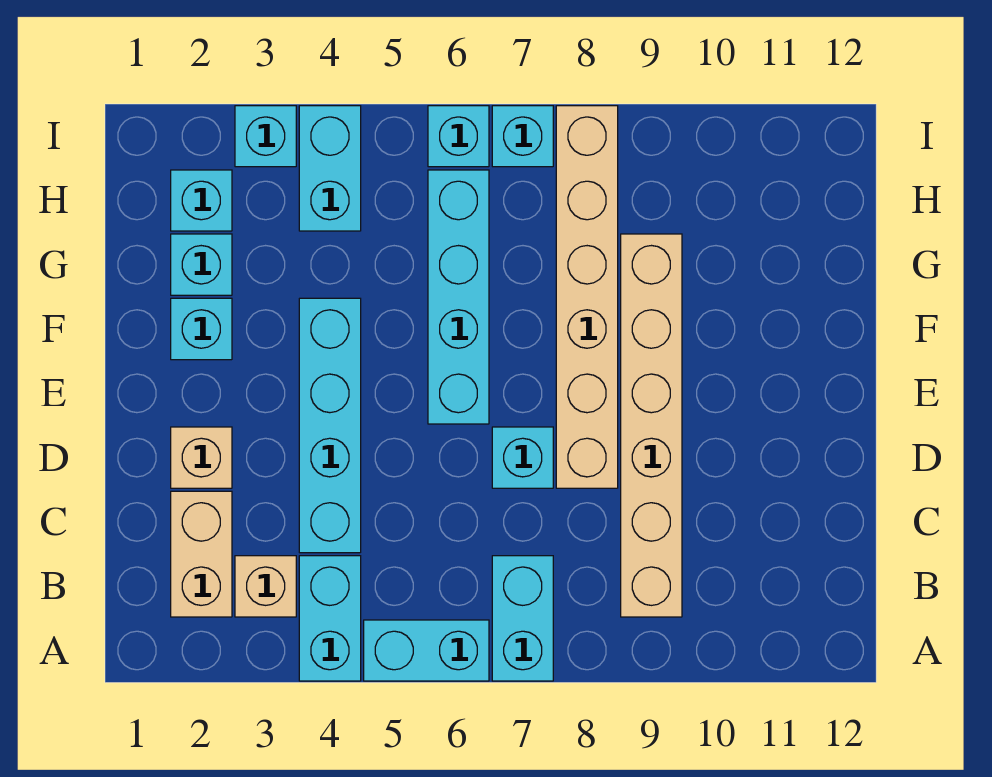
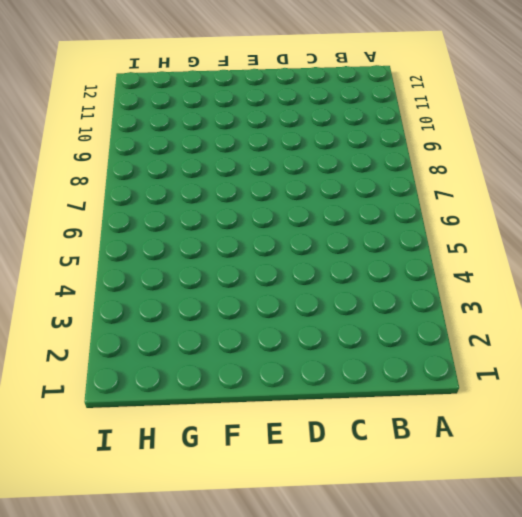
none -> cyan brick A4:B4 level 1
none -> cyan brick A5:A6 level 1
none -> cyan brick A7:B7 level 1

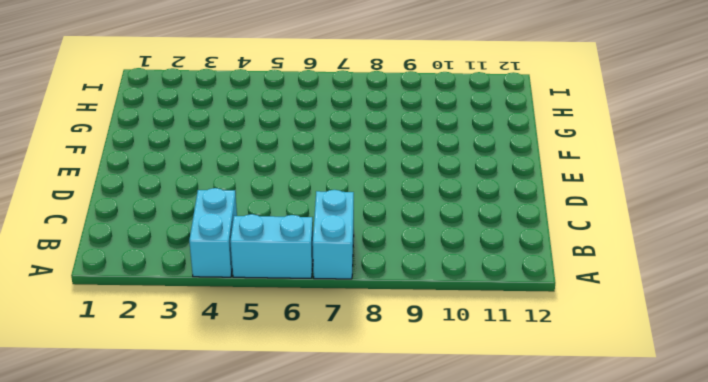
none -> tan brick B2:C2 level 1
none -> tan brick B3 level 1
none -> tan brick B9:G9 level 1

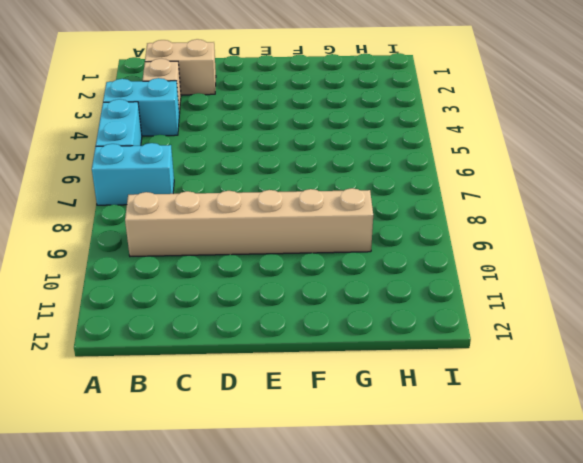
none -> cyan brick C4:F4 level 1
none -> tan brick D2 level 1
none -> cyan brick D7 level 1

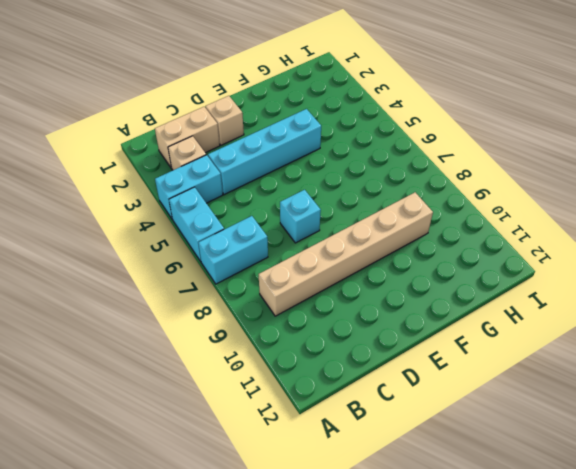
none -> tan brick D8:I8 level 1
none -> cyan brick E6:H6 level 1
none -> cyan brick F2 level 1

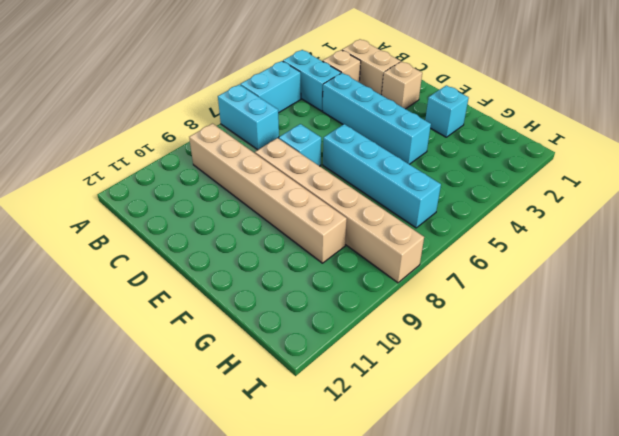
none -> cyan brick G2 level 1
none -> cyan brick H2 level 1
none -> cyan brick H4:I4 level 1

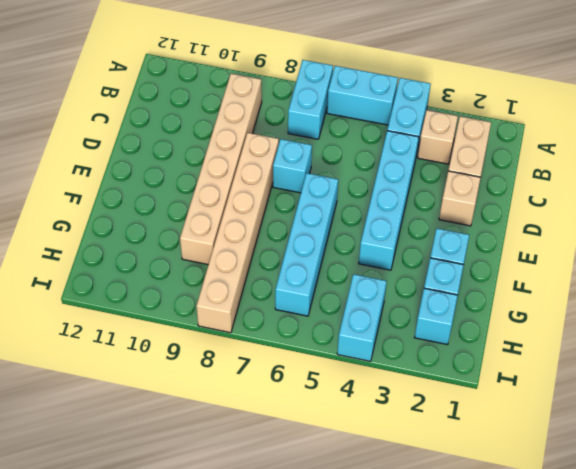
none -> cyan brick I3 level 1
none -> cyan brick I6 level 1
none -> cyan brick I7 level 1

